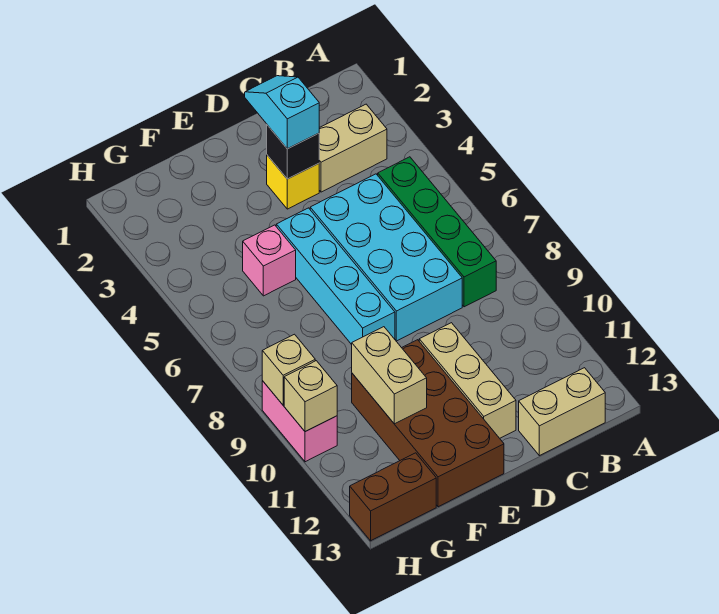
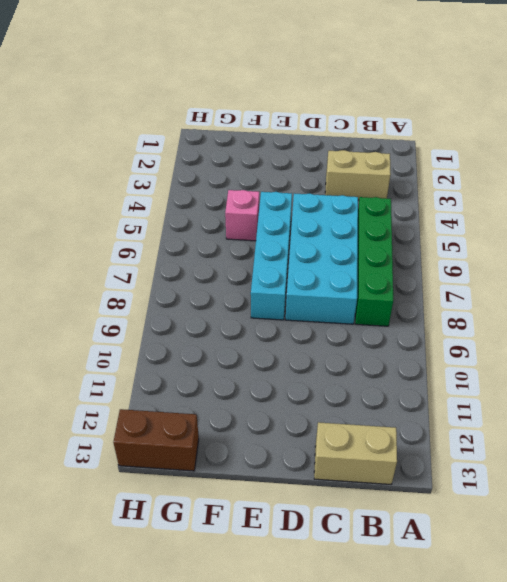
none -> yellow brick D3 level 1
none -> tan brick D10:D12 level 1
none -> brown brick E10:F13 level 1

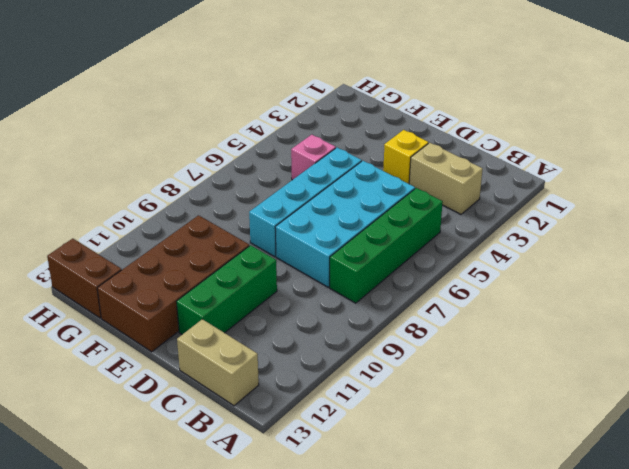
green brick D10:D12 level 1 -> tan brick D10:D12 level 1
none -> pink brick H9:H10 level 1
none -> black brick D3 level 2
none -> tan brick F10:F11 level 2

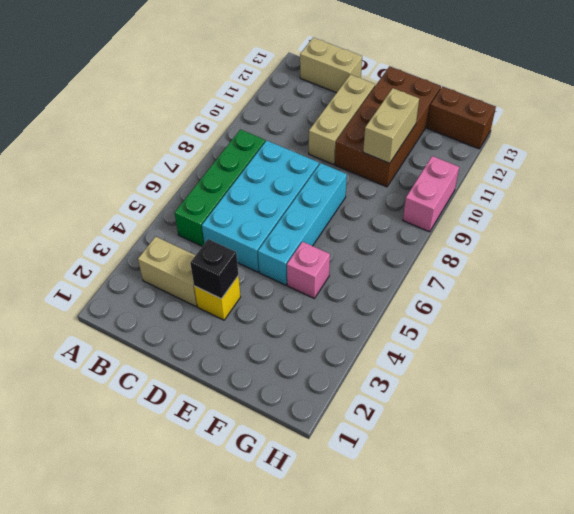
none -> tan brick H9 level 2
none -> tan brick H10 level 2
none -> cyan slope D2:D3 level 3 top 3

